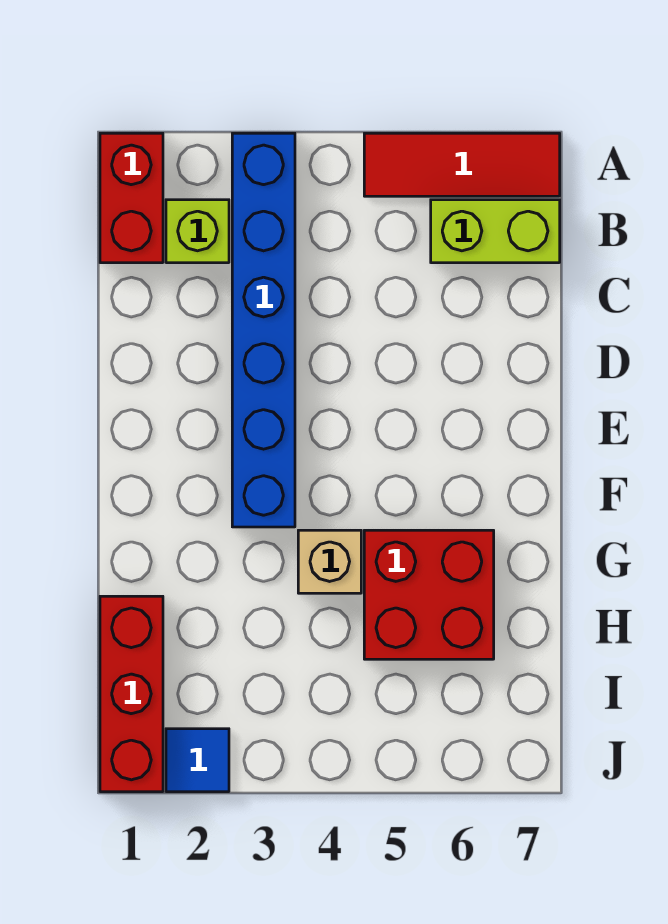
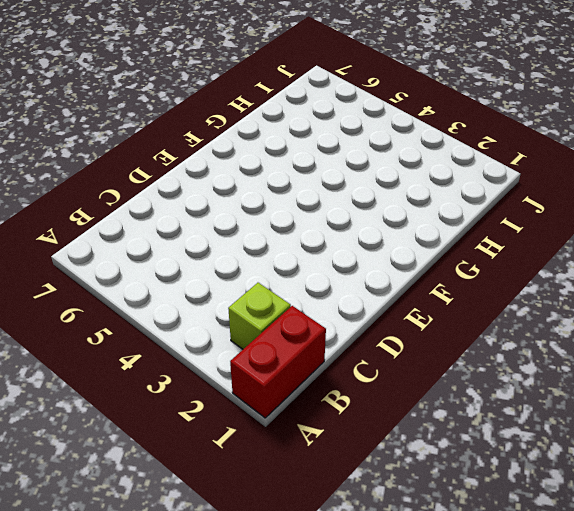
none -> blue brick A3:F3 level 1
none -> red tile A5:A7 level 1

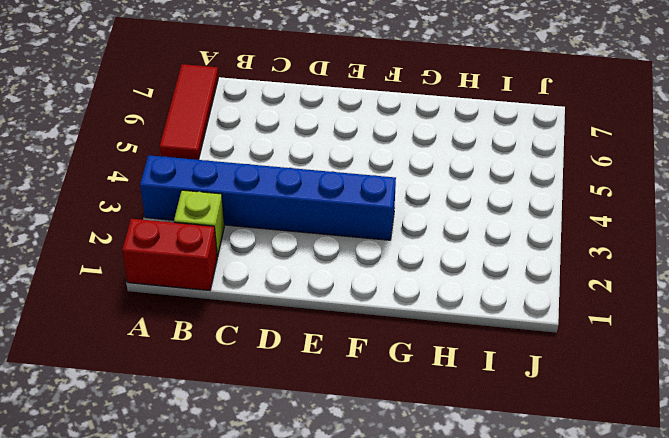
none -> lime brick B6:B7 level 1
none -> tan brick G4 level 1

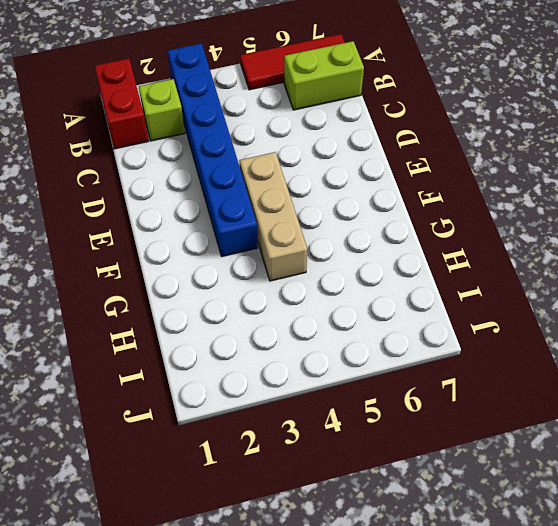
tan brick E4:G4 level 1 -> tan brick G4 level 1
none -> red brick G5:H6 level 1
none -> red brick H1:J1 level 1

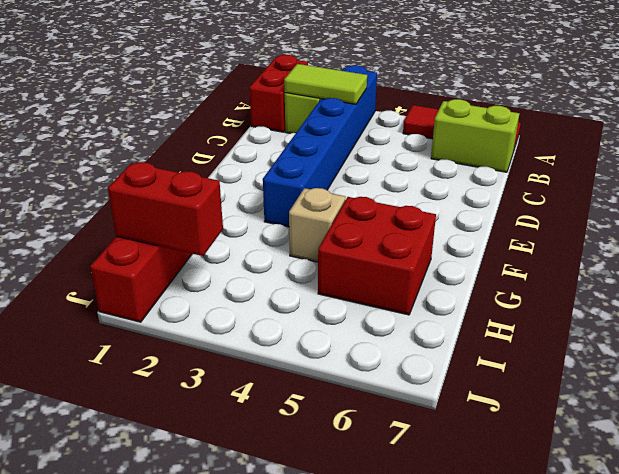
lime tile B2:B3 level 2 -> none
red brick I1:I2 level 2 -> none
none -> blue tile J2 level 1

